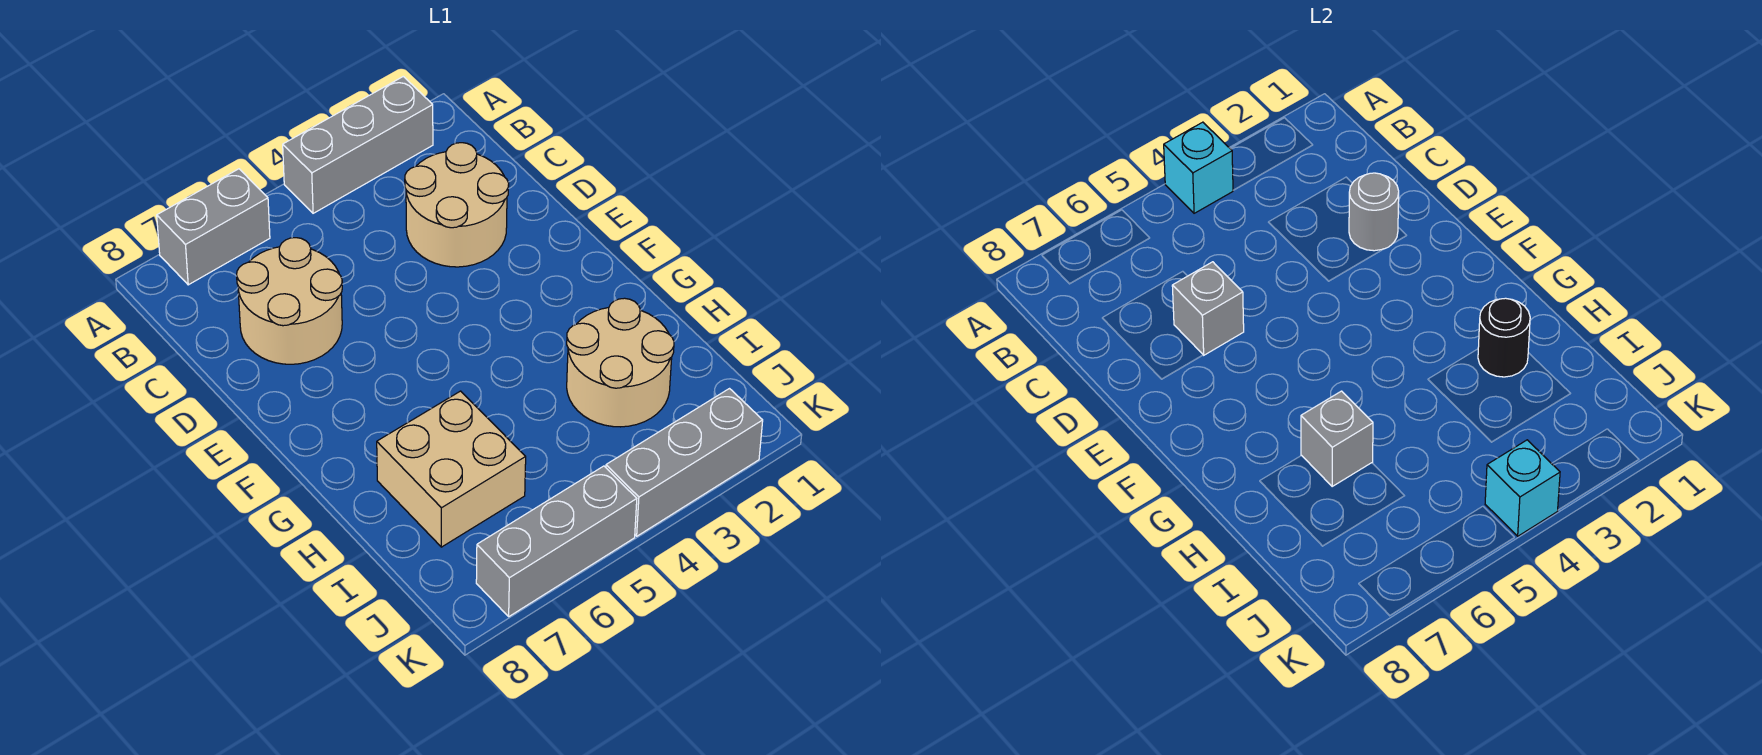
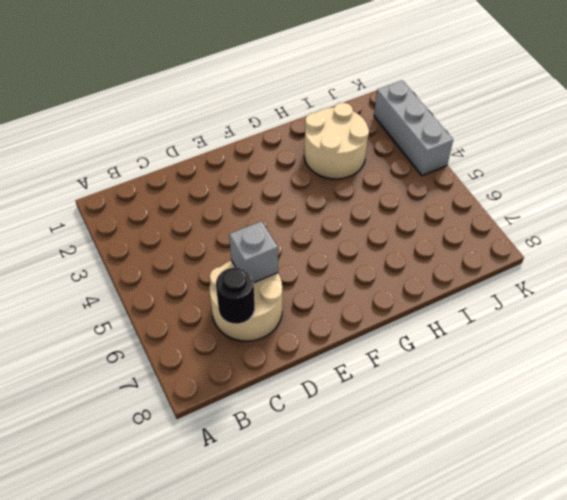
black round brick C7 level 2 -> black round brick H2 level 2
none -> grey brick A2:A4 level 1
none -> grey brick A6:A7 level 1
none -> tan round brick C2:D3 level 1

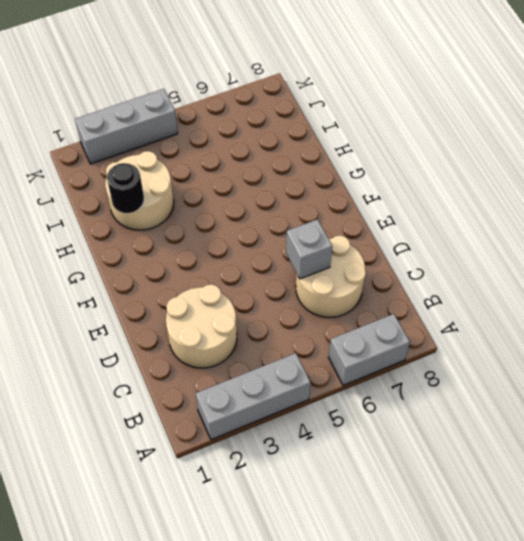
none -> tan brick H6:I7 level 1
none -> grey brick K5:K7 level 1
none -> cyan brick A4 level 2

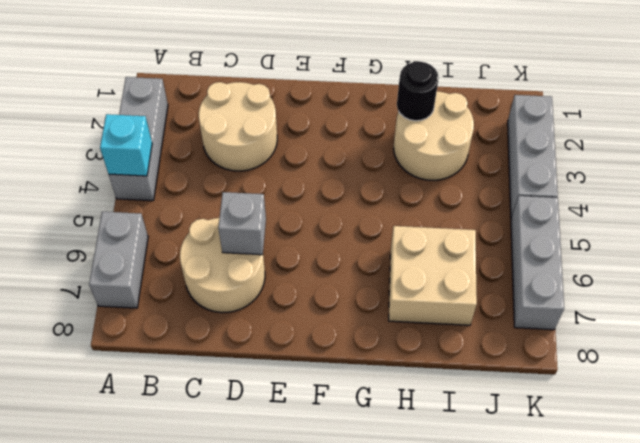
none -> grey round brick D2 level 2
none -> grey brick H6 level 2
none -> cyan brick K4 level 2

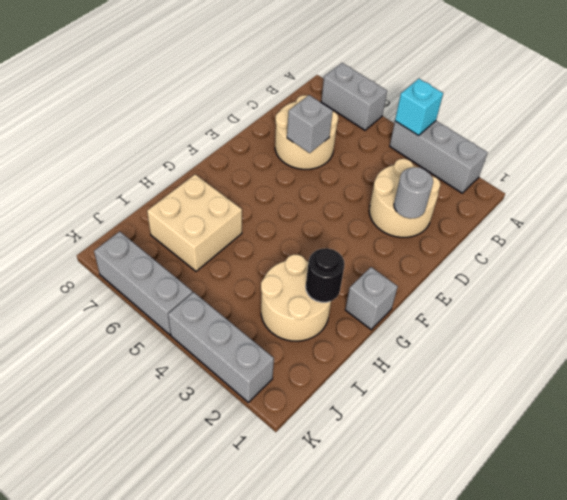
grey brick G1 level 1 -> grey brick H6 level 2
none -> cyan brick K4 level 2

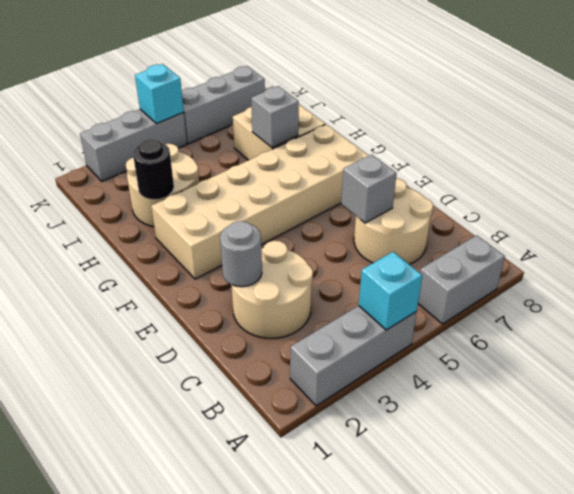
tan brick F2:G7 level 1 -> none

